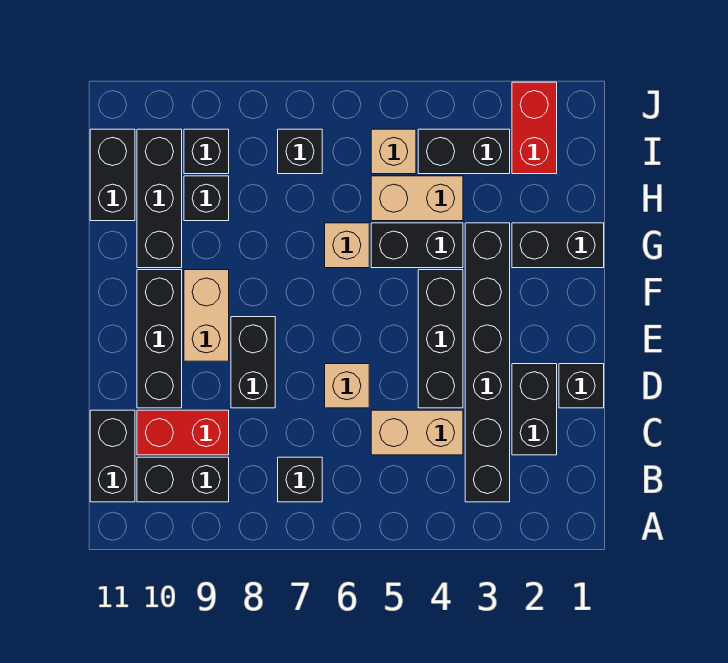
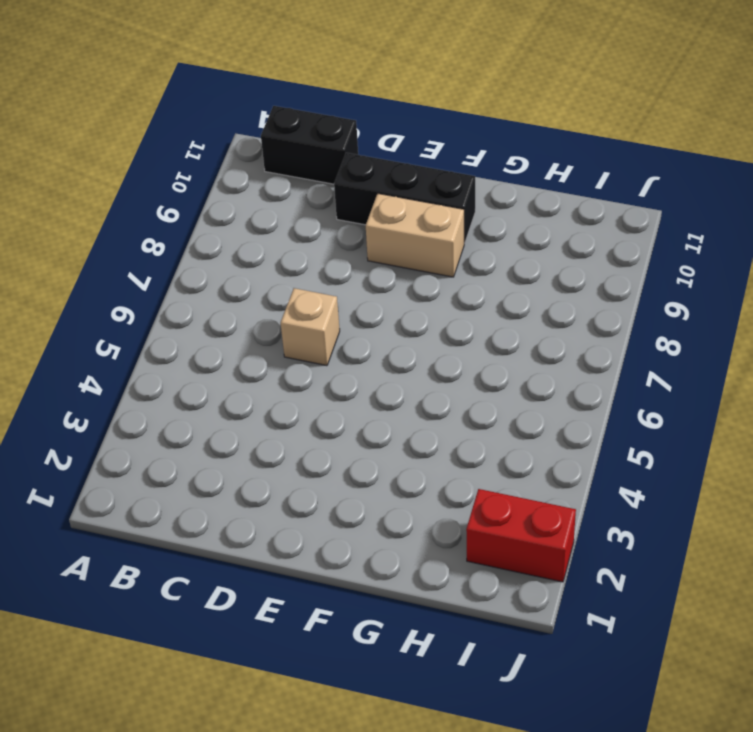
none -> black brick B3:G3 level 1
none -> black brick B7 level 1
none -> black brick B9:B10 level 1

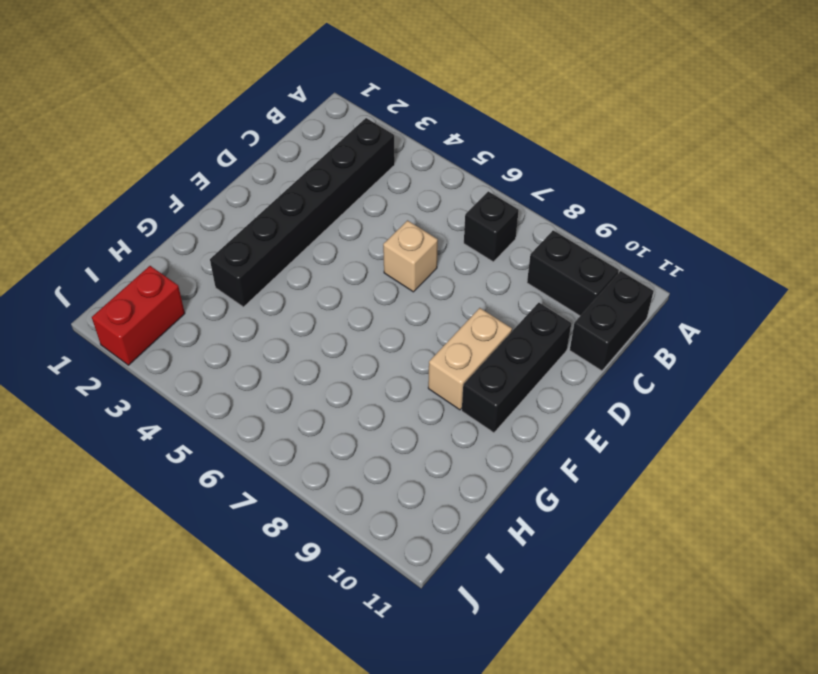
none -> black brick C2:D2 level 1
none -> tan brick C4:C5 level 1
none -> red brick C9:C10 level 1

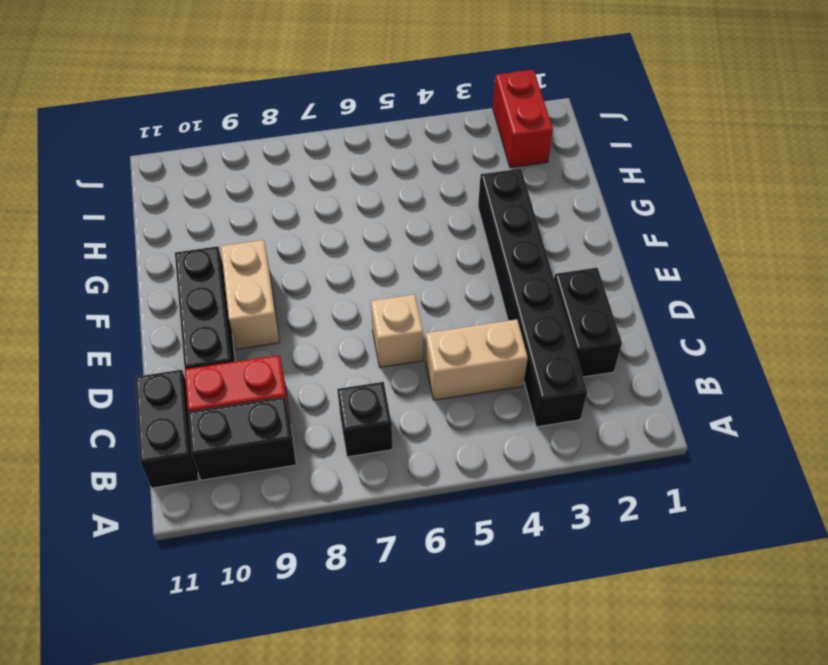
none -> black brick D1 level 1
none -> black brick D4:F4 level 1
none -> black brick D8:E8 level 1

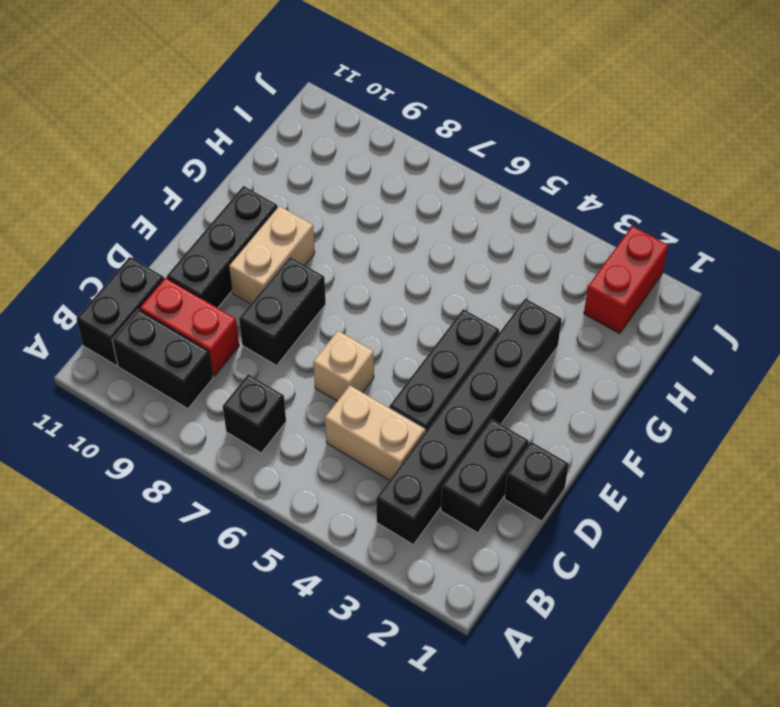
none -> black brick G1:G2 level 1
none -> black brick G4:G5 level 1
none -> tan brick G6 level 1

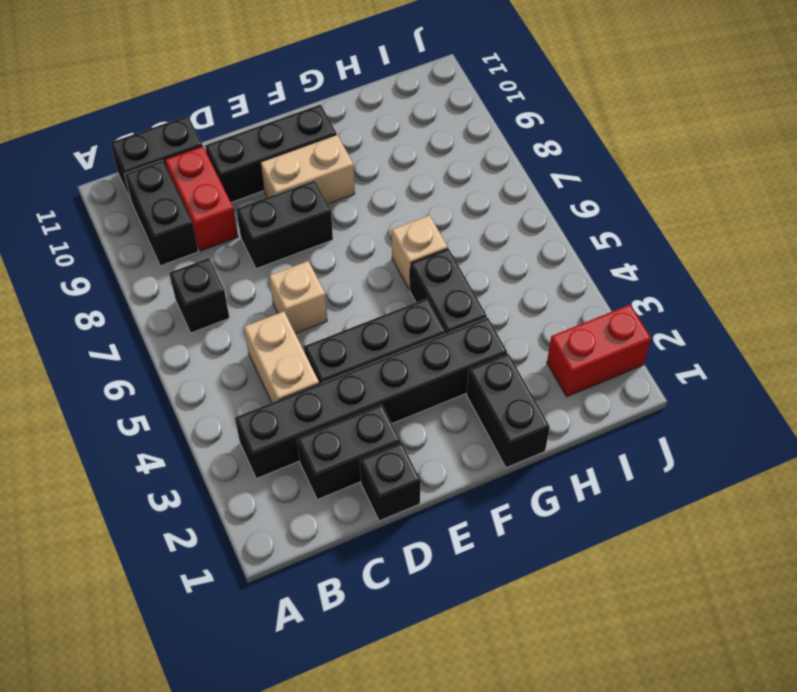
none -> black brick G10:I10 level 1
none -> tan brick H4:H5 level 1
none -> black brick H9 level 1

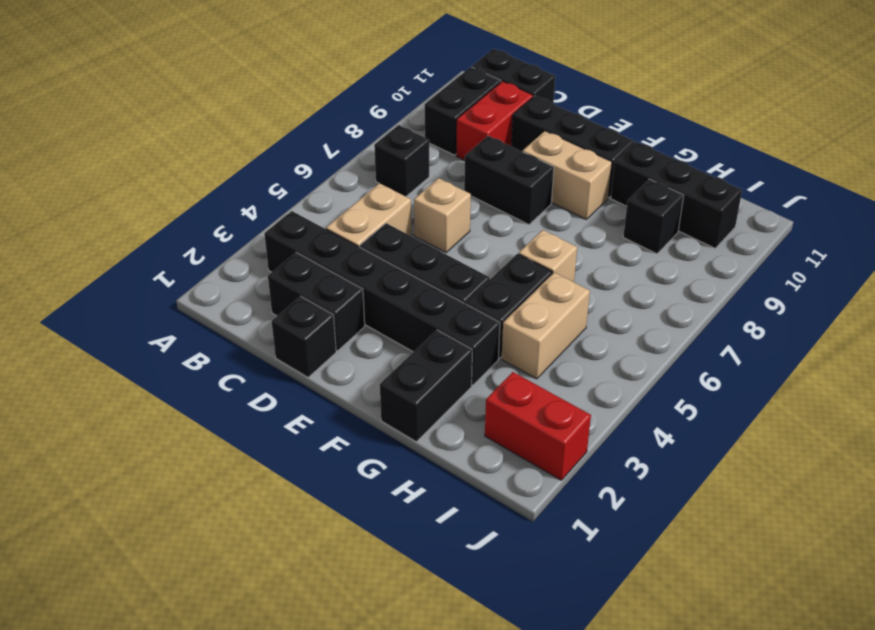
none -> black brick H11:I11 level 1
none -> black brick I3:I4 level 1
none -> tan brick I5 level 1

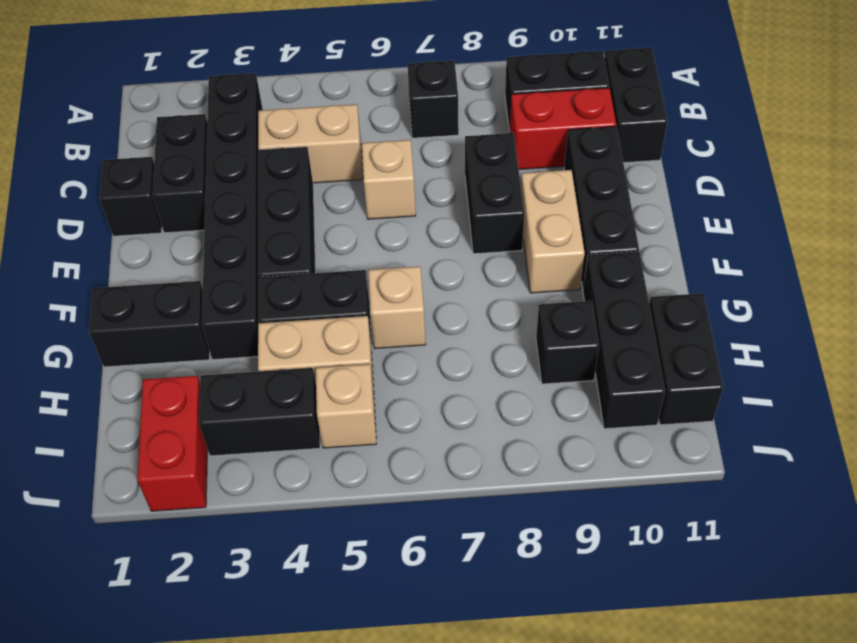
none -> black brick I7 level 1
none -> black brick I9 level 1

